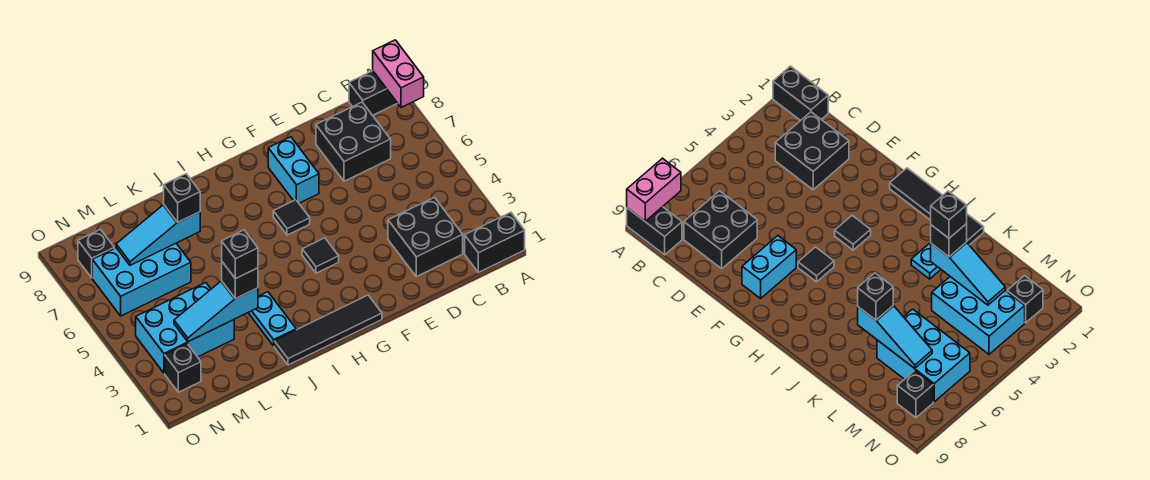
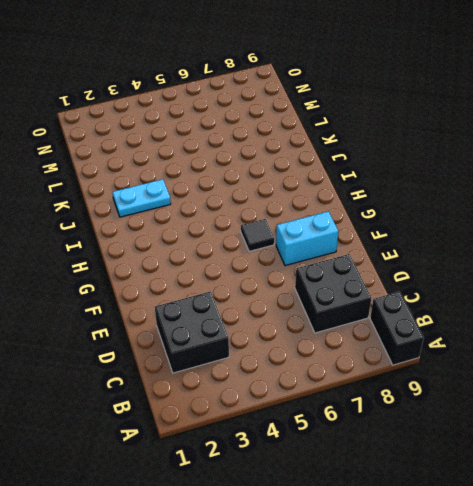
none -> black brick A1:B1 level 1
none -> black tile G1:J1 level 1
none -> black tile G4 level 1

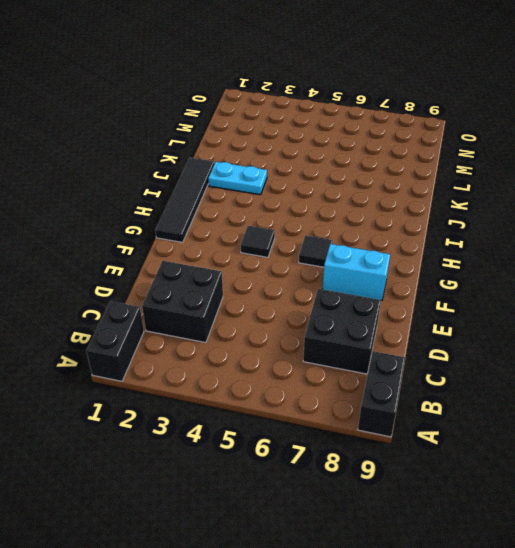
none -> cyan brick L3:N4 level 1
none -> cyan brick L6:N7 level 1
none -> black brick N2 level 1

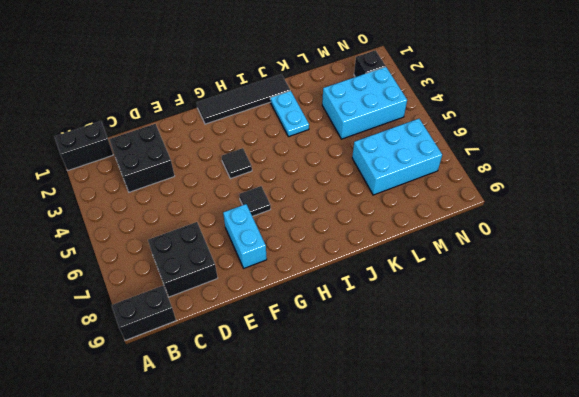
none -> black brick N8 level 1
none -> pink brick A8:A9 level 2
none -> cyan slope K3:M3 level 2 top K

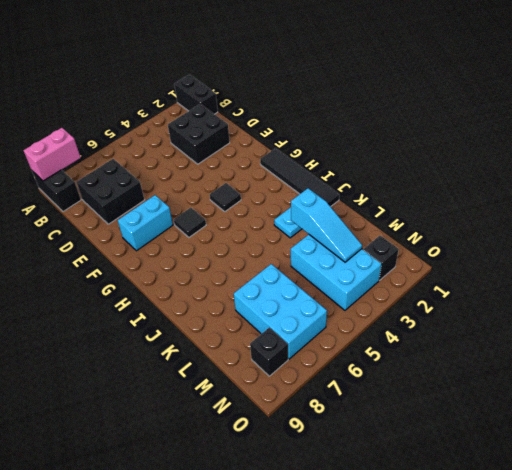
none -> cyan slope K7:M7 level 2 top K
none -> black brick K3 level 3
none -> black brick K7 level 3

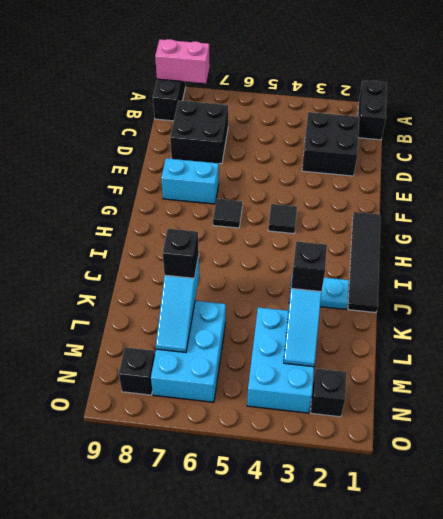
none -> black brick K3 level 4

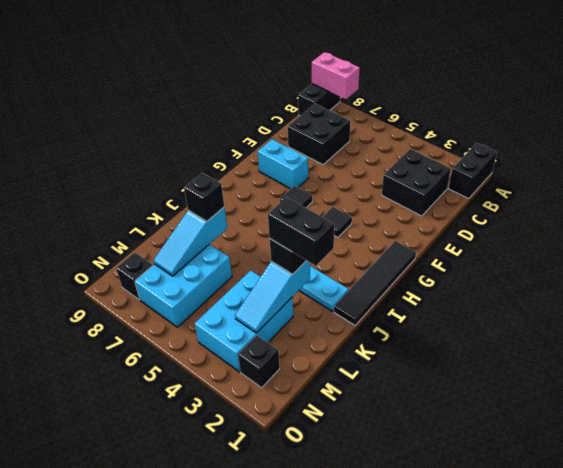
black brick K2:K3 level 4 -> black brick K3 level 4

